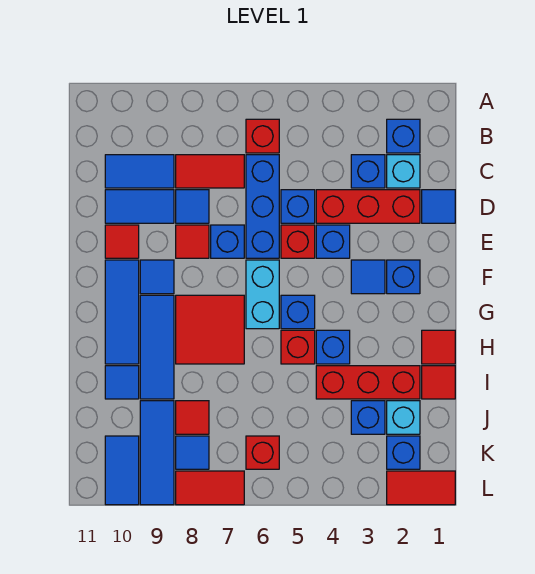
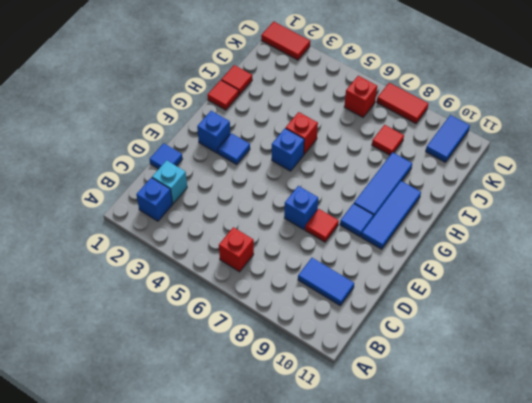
none -> blue brick C3 level 1
none -> blue brick C6:E6 level 1
none -> red tile C7:C8 level 1
none -> red brick D2:D4 level 1

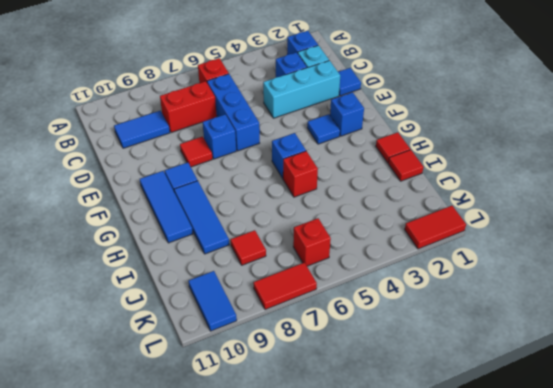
red brick C7:C8 level 1 -> red tile C7:C8 level 1
cyan brick D2:D4 level 1 -> red brick D2:D4 level 1
none -> blue brick D5 level 1
none -> blue tile D8 level 1
none -> blue tile D9:D10 level 1
none -> blue brick E4 level 1

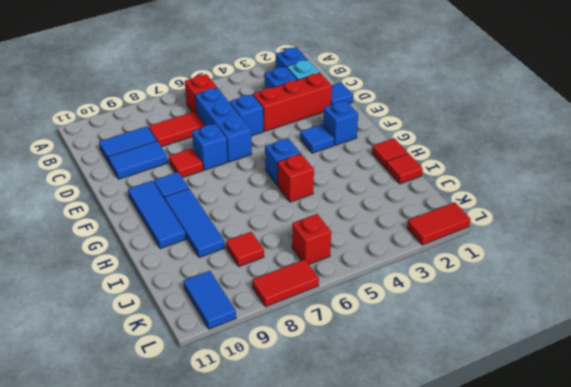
none -> blue tile D8 level 1
none -> blue brick E4 level 1
none -> red brick E5 level 1
none -> red tile E10 level 1

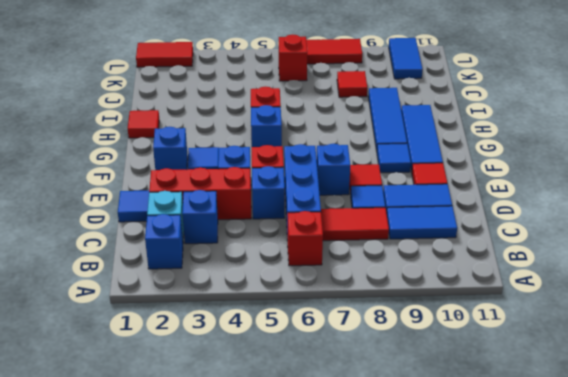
none -> cyan brick F6:G6 level 1
none -> red tile G7:H8 level 1
none -> blue brick H4 level 1
none -> red tile I1 level 1

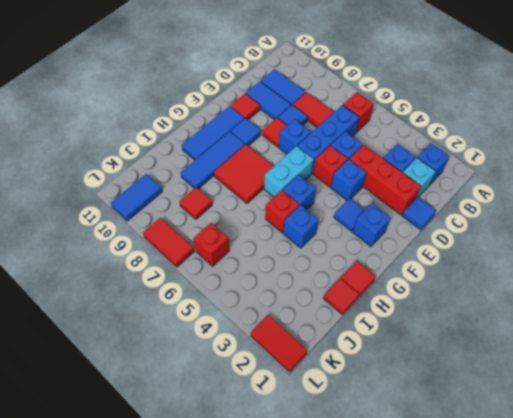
none -> red brick I2:I4 level 1
none -> blue tile I10 level 1
none -> cyan brick J2 level 1
none -> blue brick J3 level 1

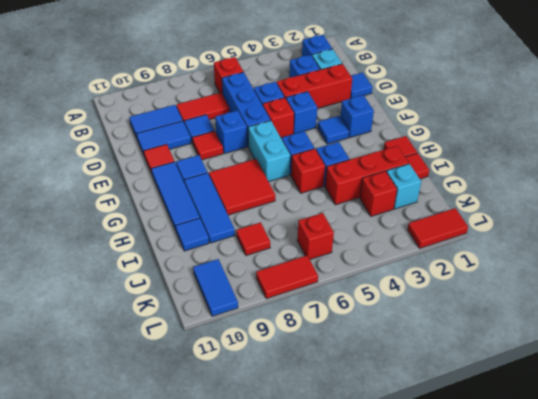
red brick J3 level 1 -> blue brick J3 level 1
none -> blue tile J9:L9 level 1
none -> blue brick K2 level 1
none -> blue tile K8 level 1

